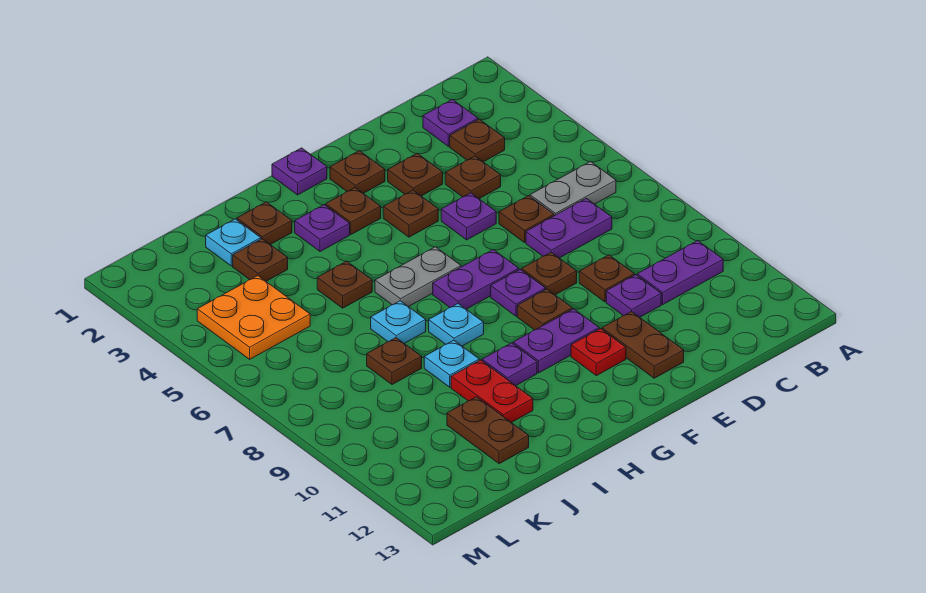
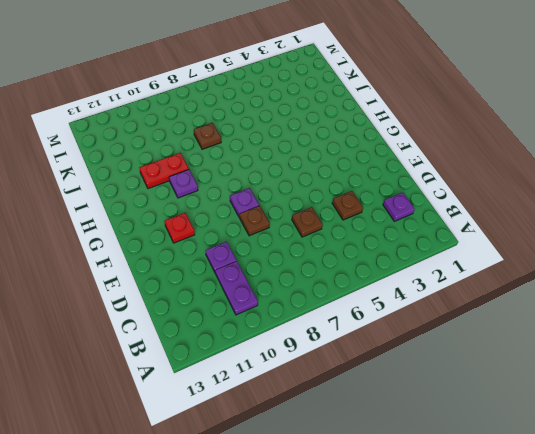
none -> grey plate B6:C6 level 1
none -> brown plate C3 level 1
none -> purple plate C7:D7 level 1
none -> brown plate D9 level 1

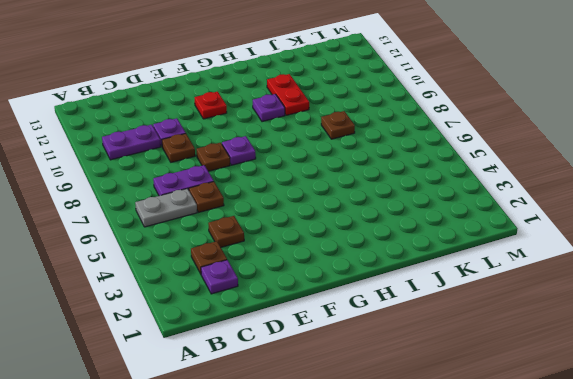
none -> brown plate E3 level 1
none -> purple plate E5 level 1
none -> brown plate E11:E12 level 1
none -> brown plate F2 level 1

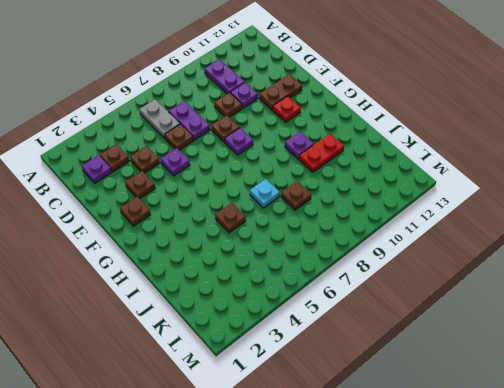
none -> brown plate F4 level 1
none -> purple plate F7:G7 level 1
none -> brown plate F9 level 1
none -> purple plate F10:G10 level 1

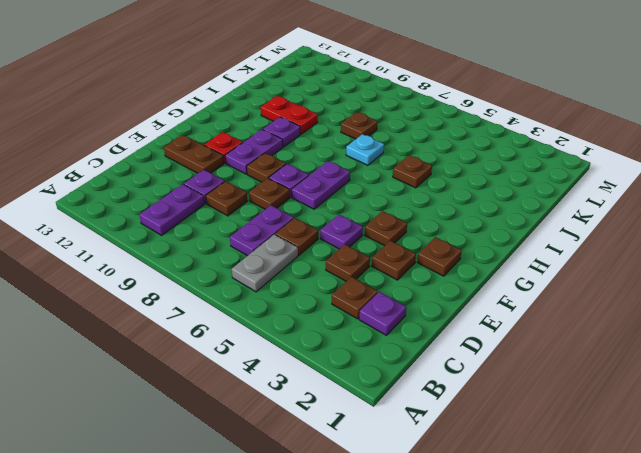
none -> purple plate G1 level 1
none -> brown plate G3 level 1
none -> grey plate G6:H6 level 1
none -> purple plate H3 level 1

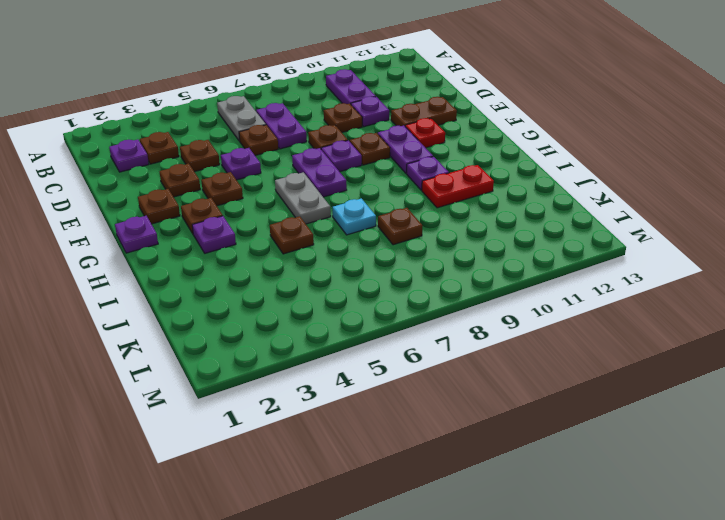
none -> cyan plate H8 level 1
none -> brown plate I2 level 1
none -> cyan plate I9 level 1
none -> cyan plate J2 level 1

